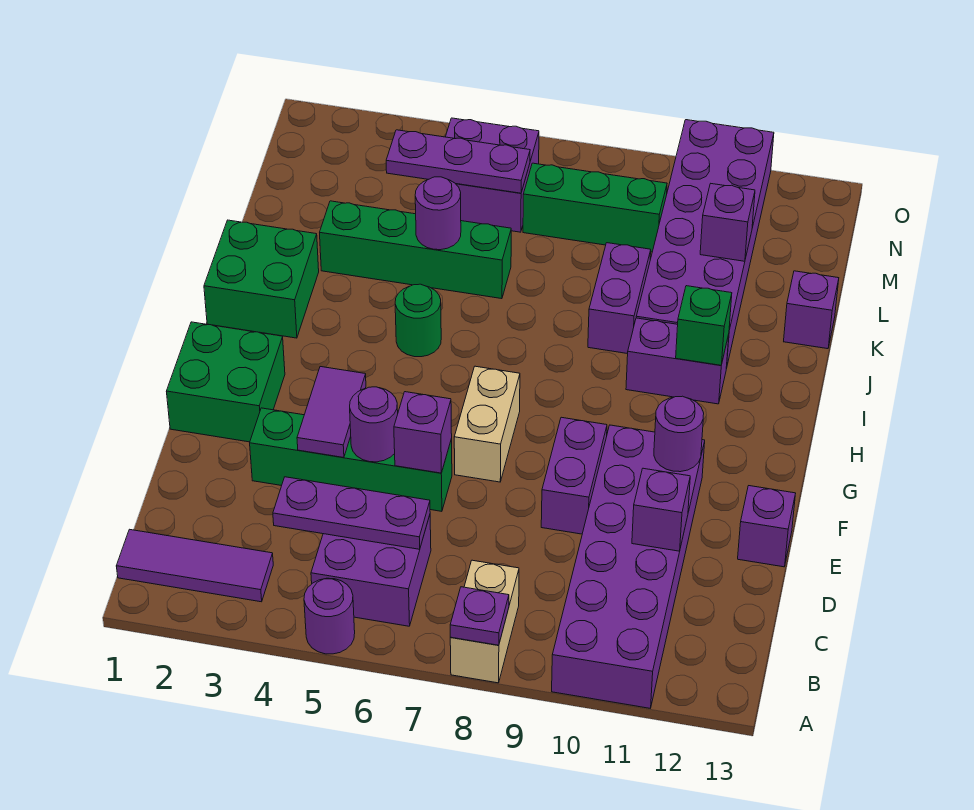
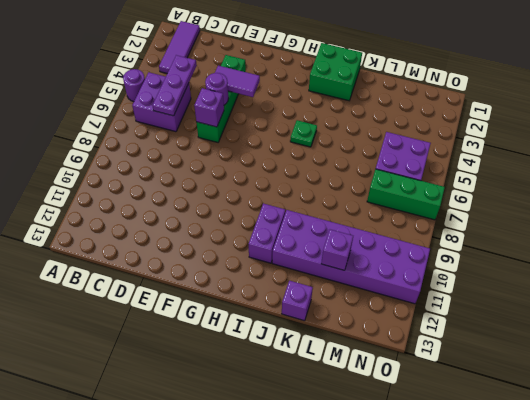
green plate I5 level 1 -> green round brick I5 level 1
green brick M7:O7 level 1 -> green brick M7:M9 level 1
none -> tan brick A8:B8 level 1
none -> purple brick A10:F11 level 1
none -> purple brick E9:F9 level 1
none -> purple brick E13 level 1

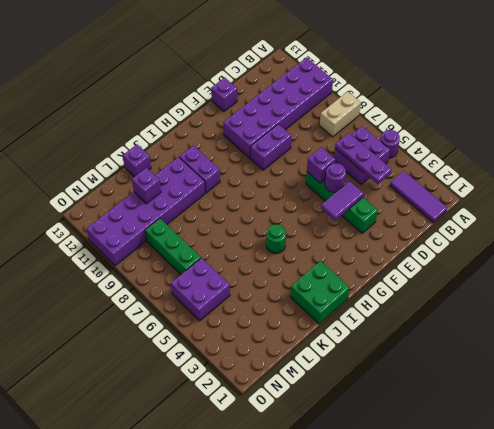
none -> green brick F1:G2 level 1
none -> tan brick F7:G7 level 1
none -> purple brick J9:K9 level 1
none -> green brick K3:K6 level 1

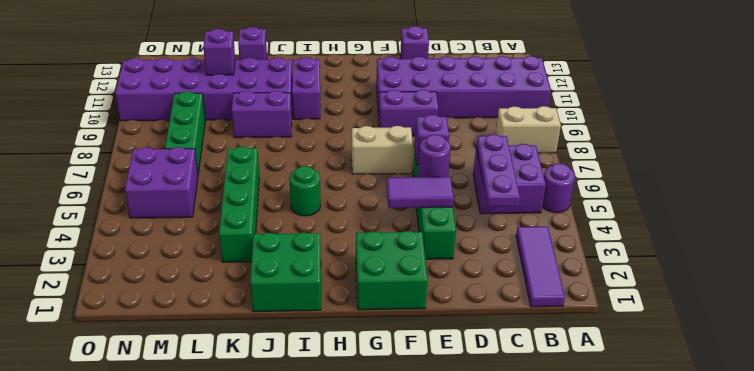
none -> purple plate A8 level 2
none -> purple brick D11 level 2
none -> purple round brick F11 level 2
none -> green brick I11 level 2

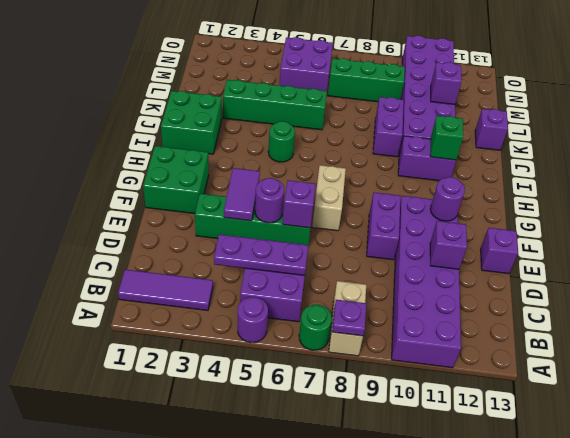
green round brick A7 level 1 -> none
none -> purple round brick K5 level 2
none -> purple plate M4:M6 level 2

